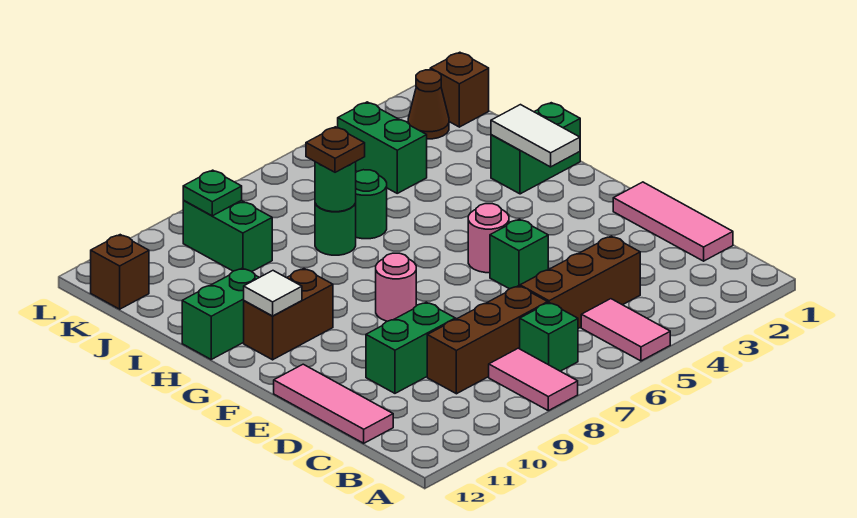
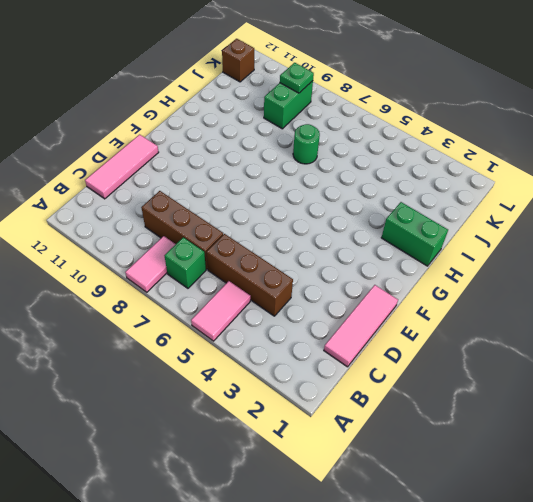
none -> green brick D9:D10 level 1
none -> green brick E5 level 1
none -> pink round brick F5 level 1

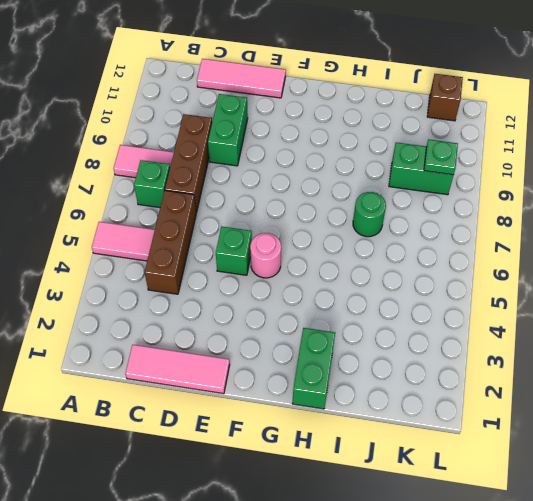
none -> pink round brick F8 level 1
none -> brown brick G10:G11 level 1
none -> green brick H11:H12 level 1

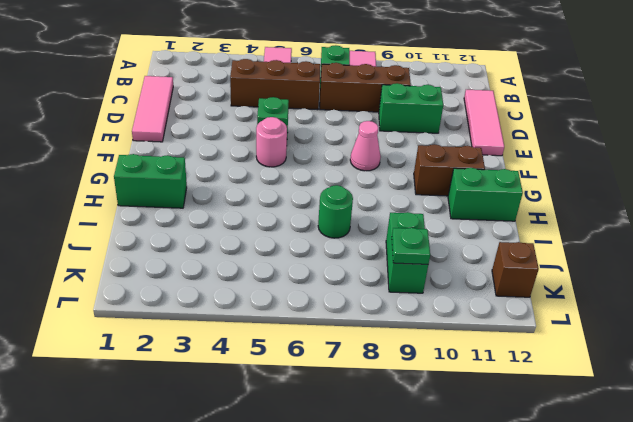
pink cone F8 level 1 -> pink round brick F8 level 1
none -> green round brick I6 level 1
none -> green brick J4:K4 level 1
none -> brown brick K1 level 1

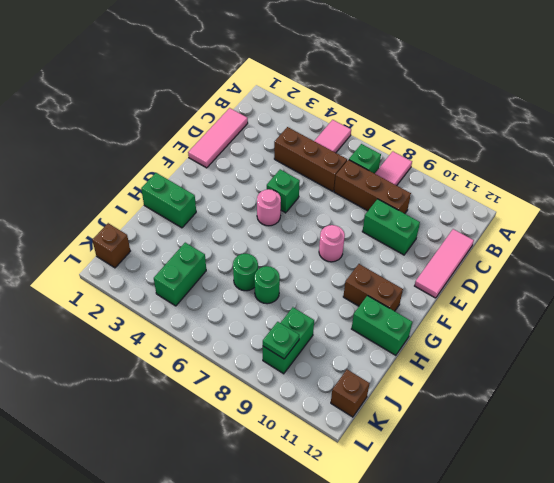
none -> brown cone K2 level 1
none -> white tile G2:H2 level 2
none -> white tile G11 level 2

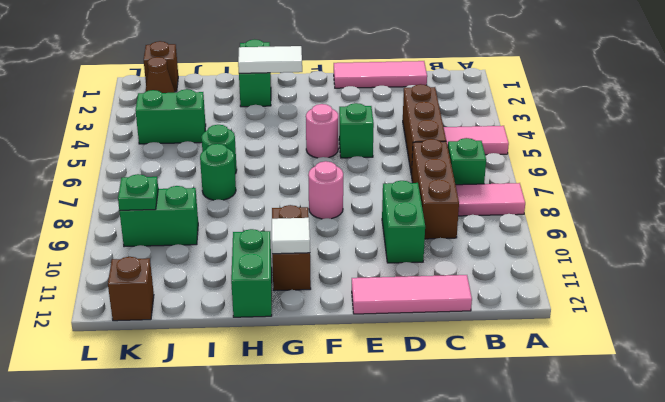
none -> green round brick I7 level 2
none -> brown plate I7 level 3

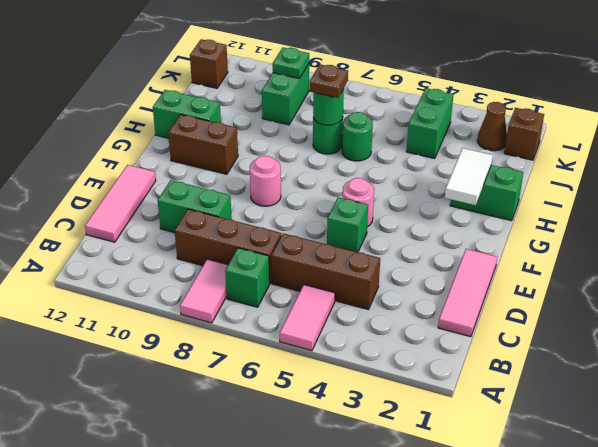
none -> white tile G11 level 2

